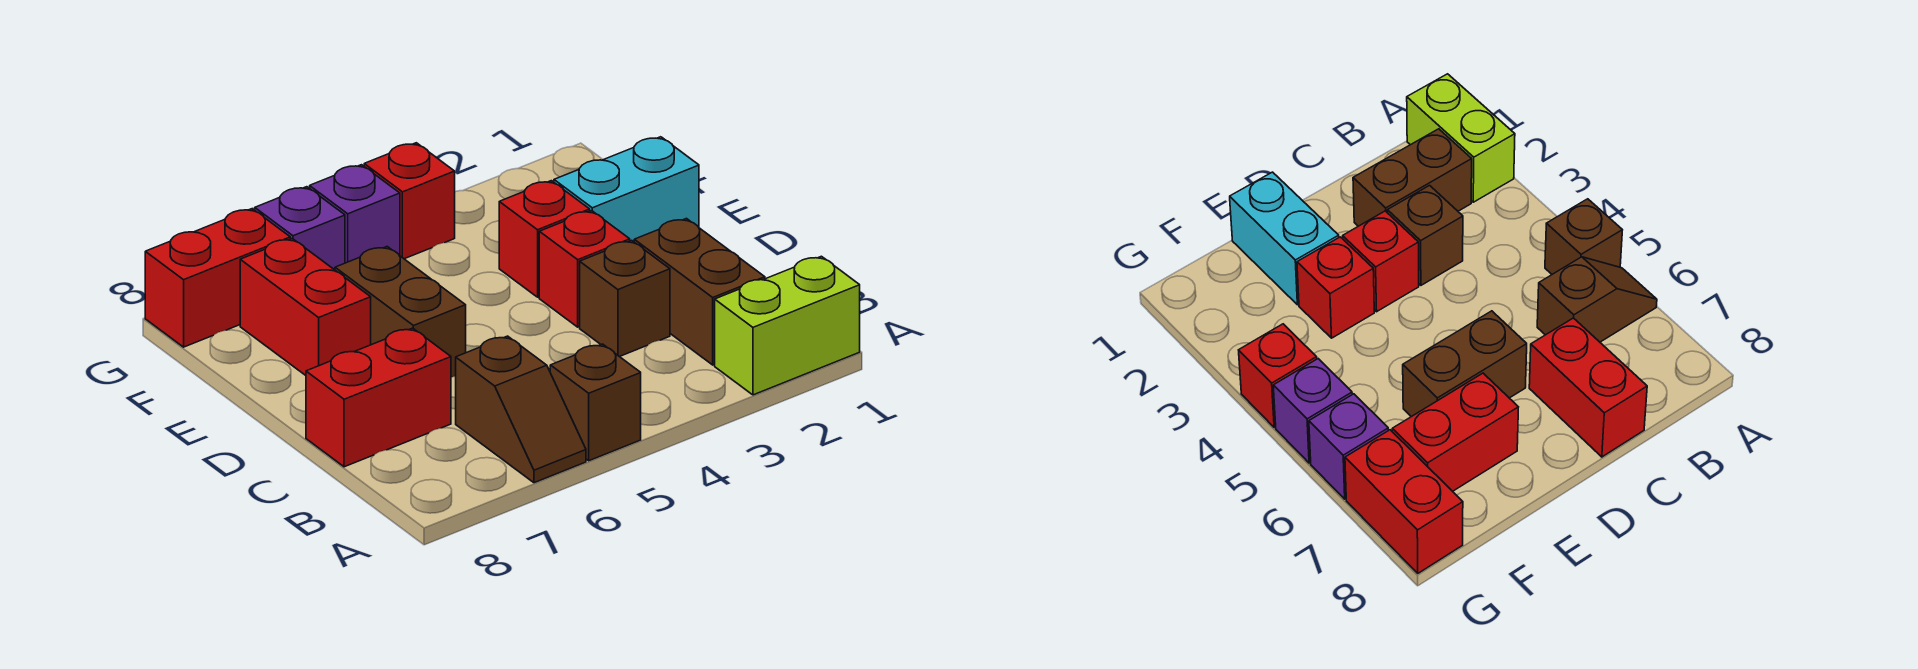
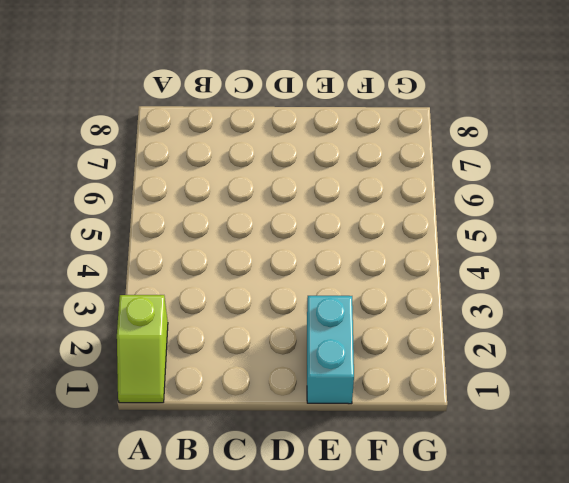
lime slope A1:A2 level 1 top 2 -> lime brick A1:A2 level 1
none -> brown brick A5 level 1
none -> brown slope A6:B6 level 1 top B
none -> brown brick B2:C2 level 1

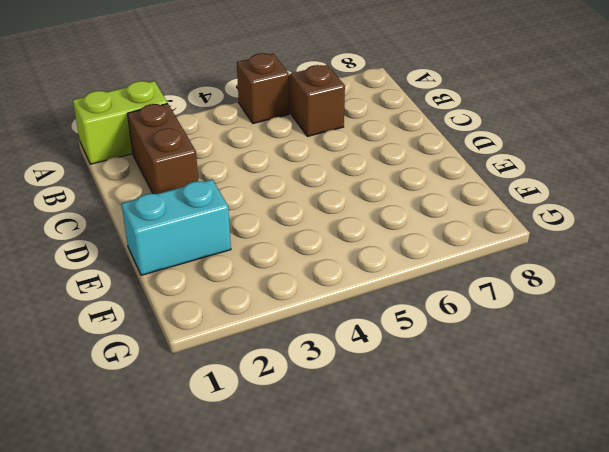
none -> brown brick C3 level 1
none -> red brick C7:C8 level 1
none -> red brick D3 level 1

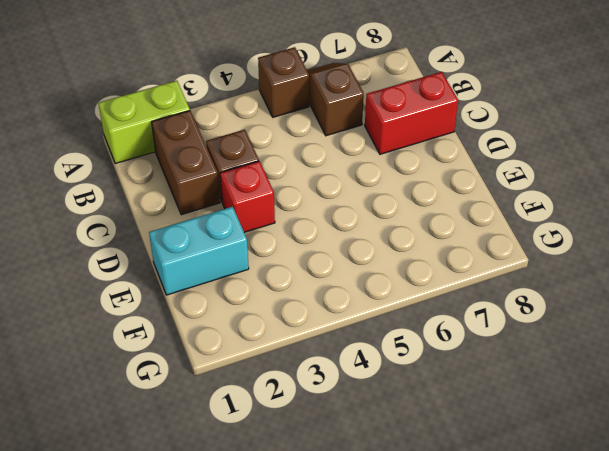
none -> brown brick D6:E6 level 1
none -> red brick E3 level 1
none -> red brick E7:F7 level 1

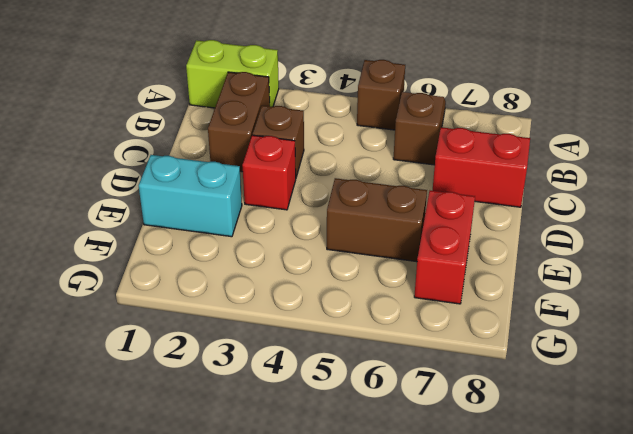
brown brick E5:E6 level 1 -> brown brick D6:E6 level 1
none -> red brick E3 level 1
none -> red brick G4 level 1
none -> purple brick G5 level 1

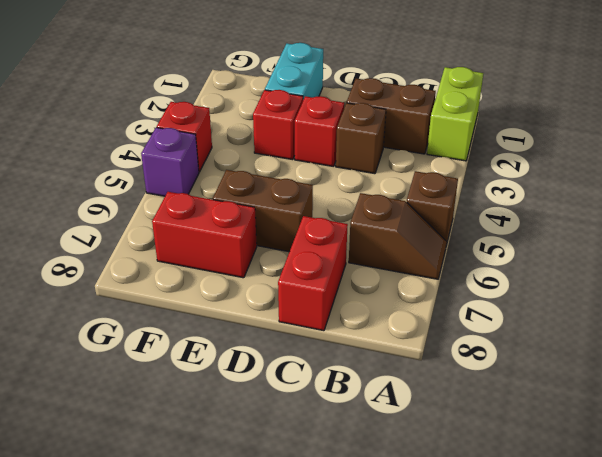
none -> purple brick G6 level 1
none -> red brick G7:G8 level 1

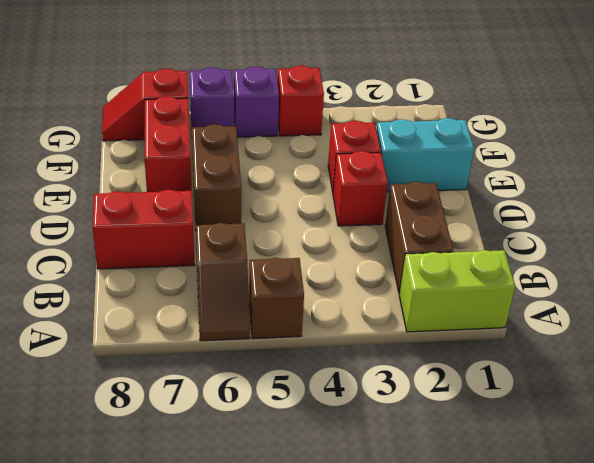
red slope G7:G8 level 1 top 7 -> red brick G7:G8 level 1
none -> brown brick C3 level 1

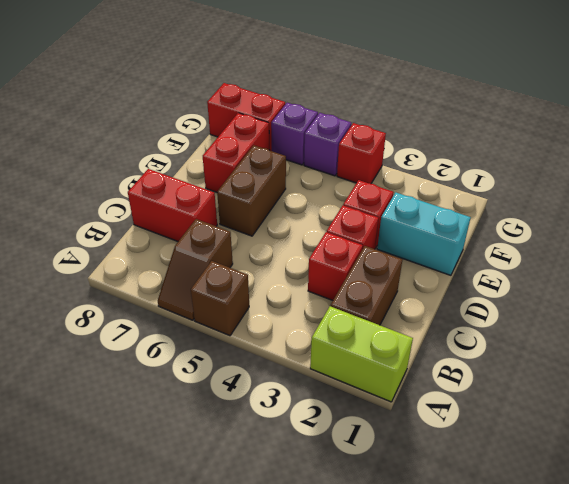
red brick C3 level 1 -> brown brick C3 level 1

